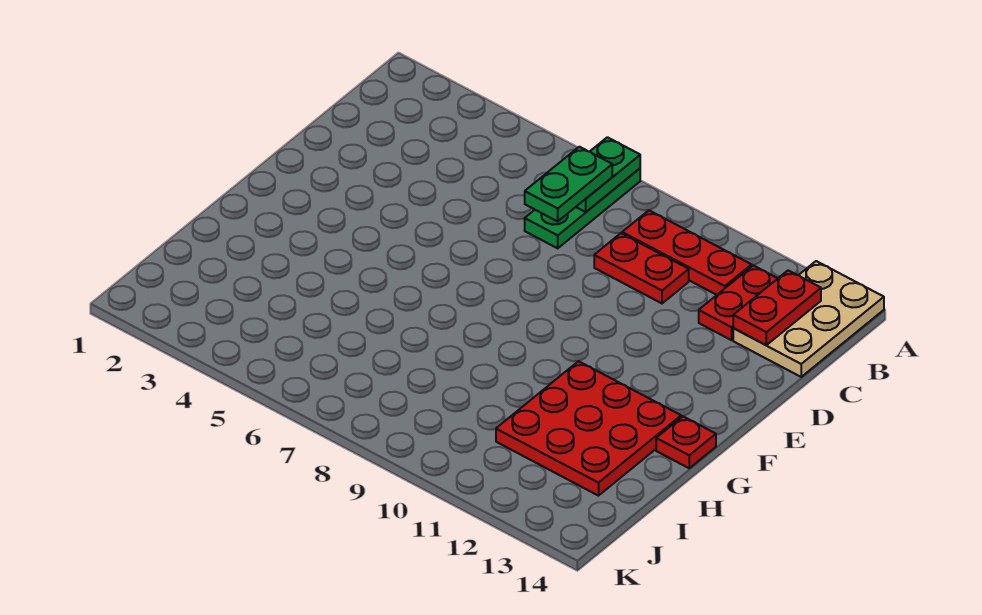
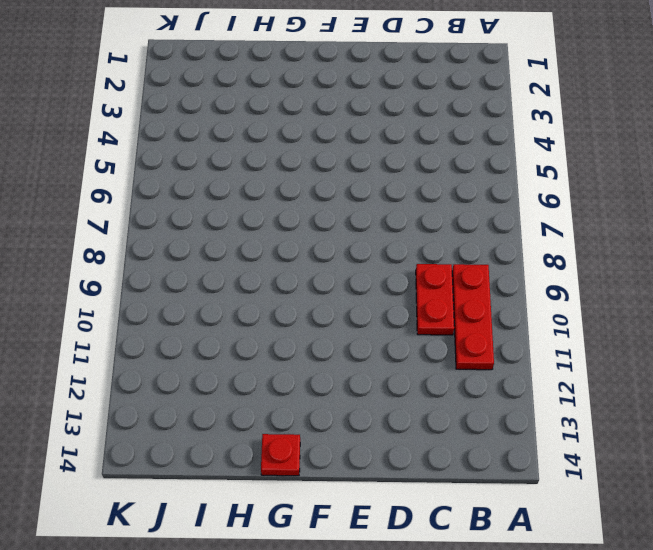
none -> green plate A7:C7 level 1
none -> tan plate A13:C14 level 1

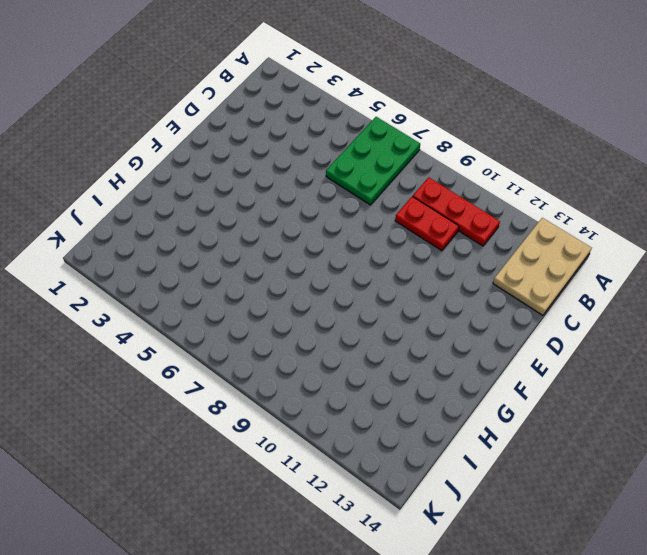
green plate A6:C7 level 1 -> green plate A7:C7 level 1
none -> red plate B12:C12 level 1
none -> red plate G11:I13 level 1

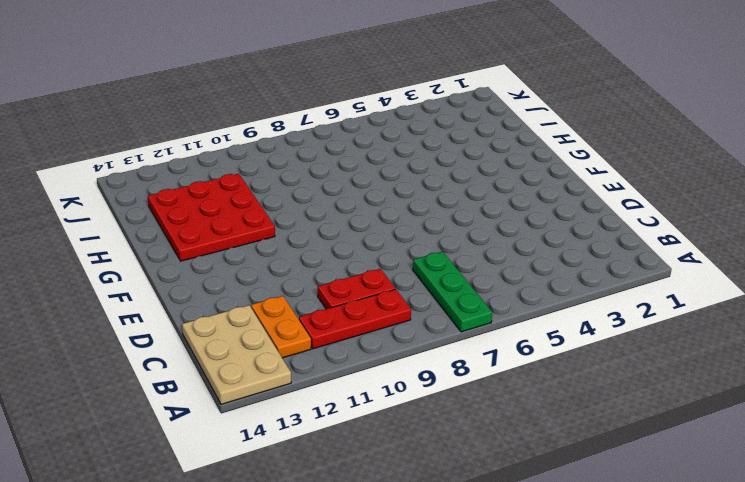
orange plate B12:C12 level 1 -> red plate B12:C12 level 1
none -> red plate G14 level 1
none -> green plate A7:B7 level 2

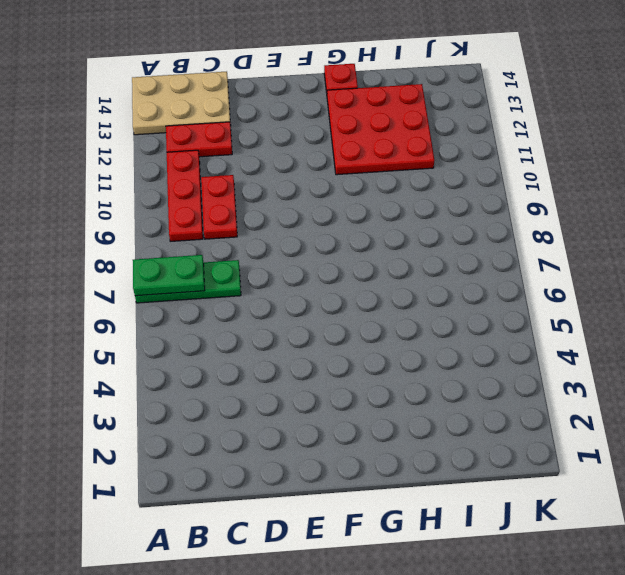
none -> red plate B13:C13 level 2
none -> green plate B7:C7 level 3

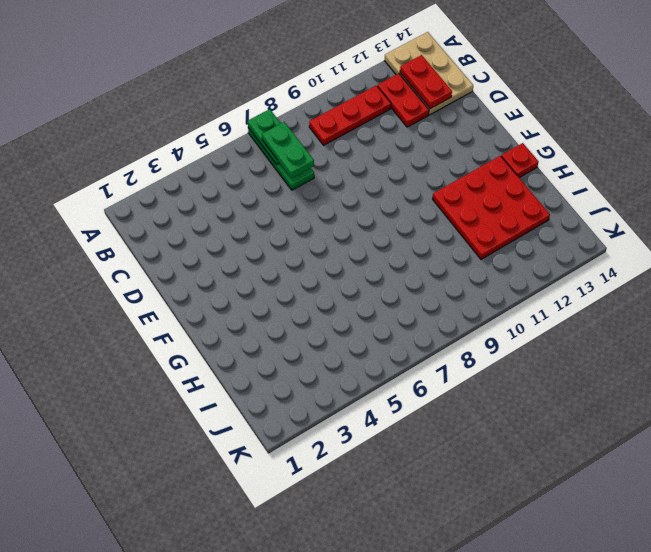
none -> red plate C9:C10 level 1

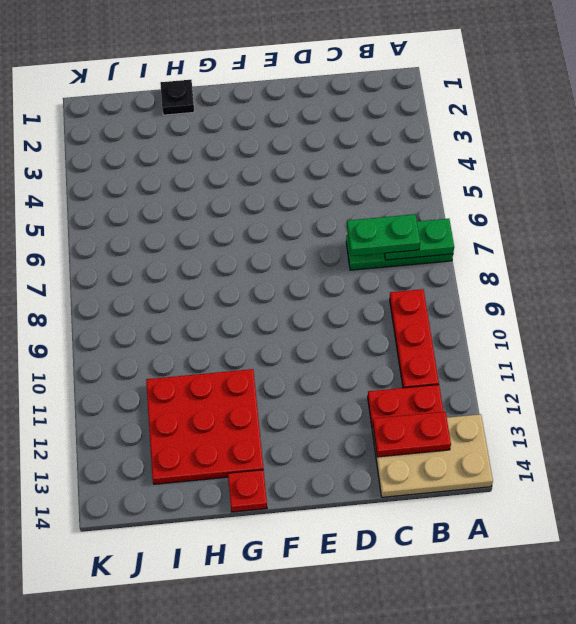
black plate H1 level 1 -> none
none -> red plate C9:C10 level 1

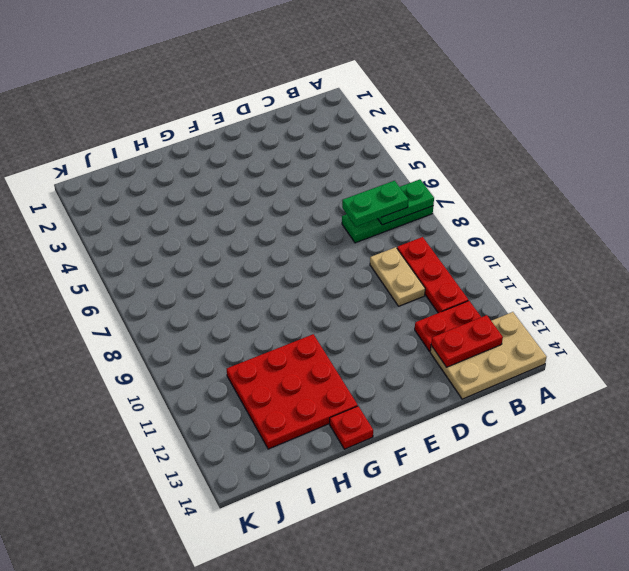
tan plate C9:C10 level 1 -> red plate C9:C10 level 1

